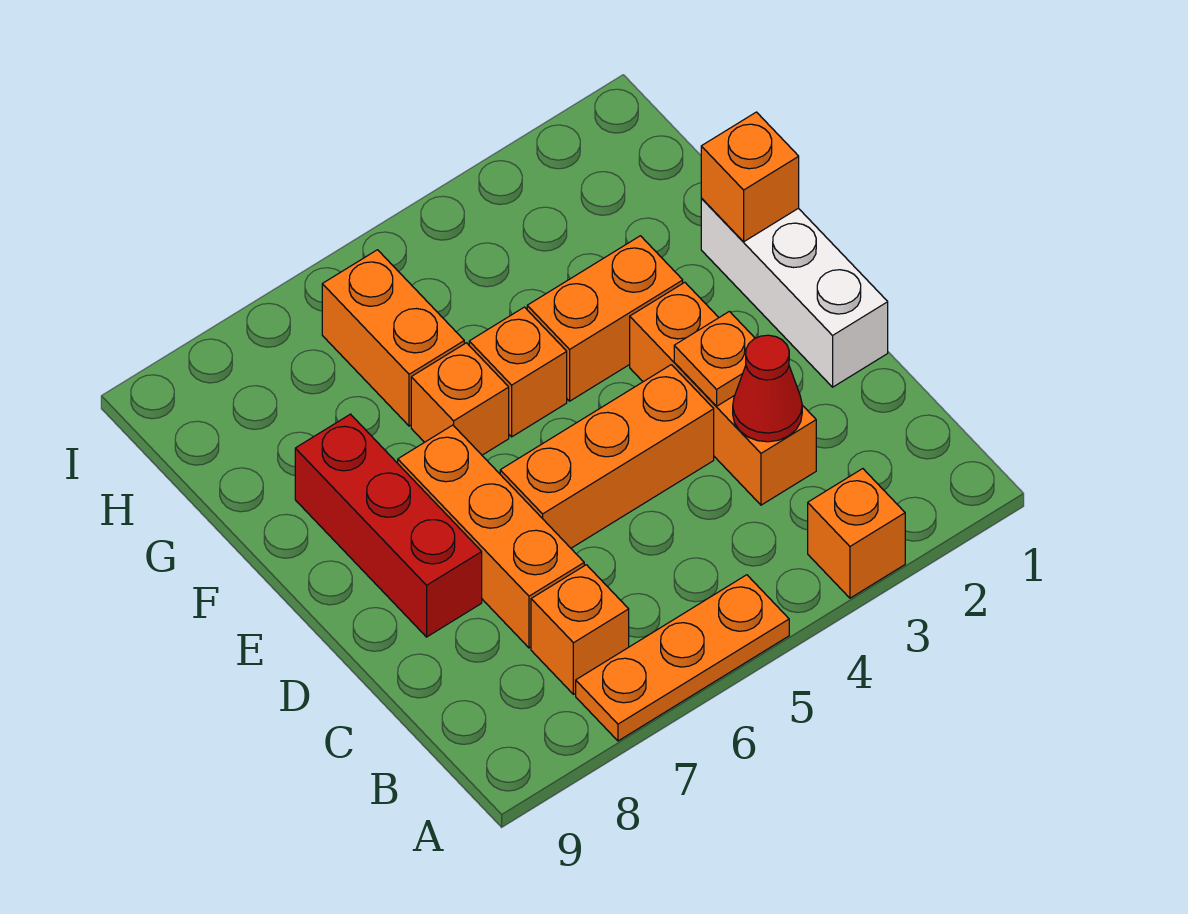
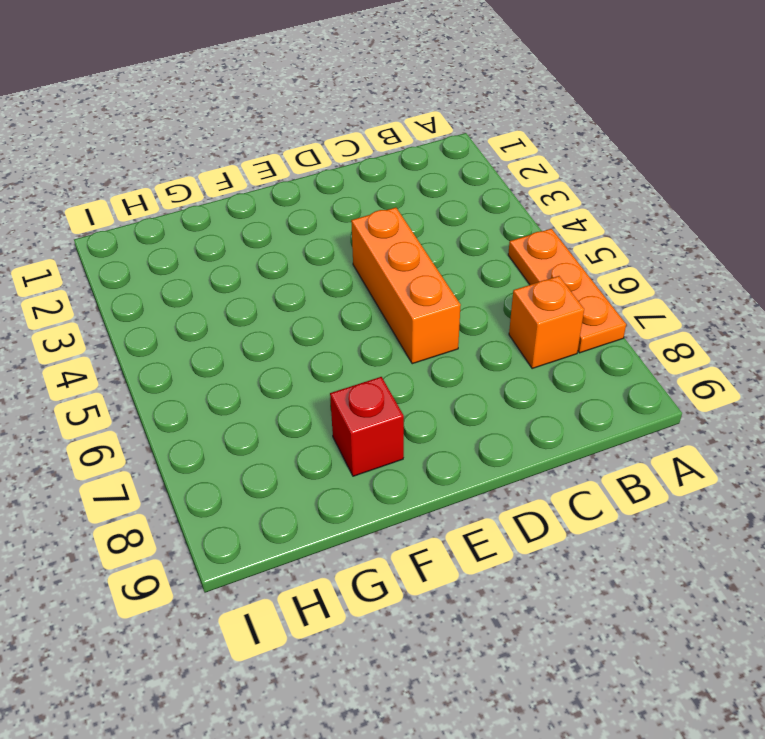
red brick F8 level 1 -> red brick D8:F8 level 1
none -> orange brick A3 level 1
none -> orange brick C3:E3 level 1
none -> orange brick C7:E7 level 1

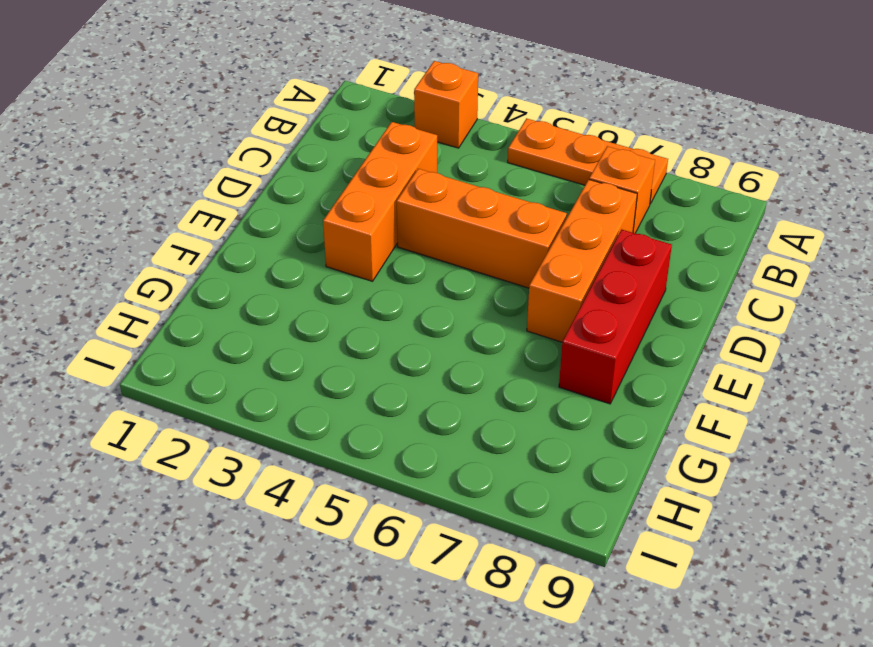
none -> white brick D1:F1 level 1
none -> orange brick F3:F4 level 1
none -> orange brick F5 level 1

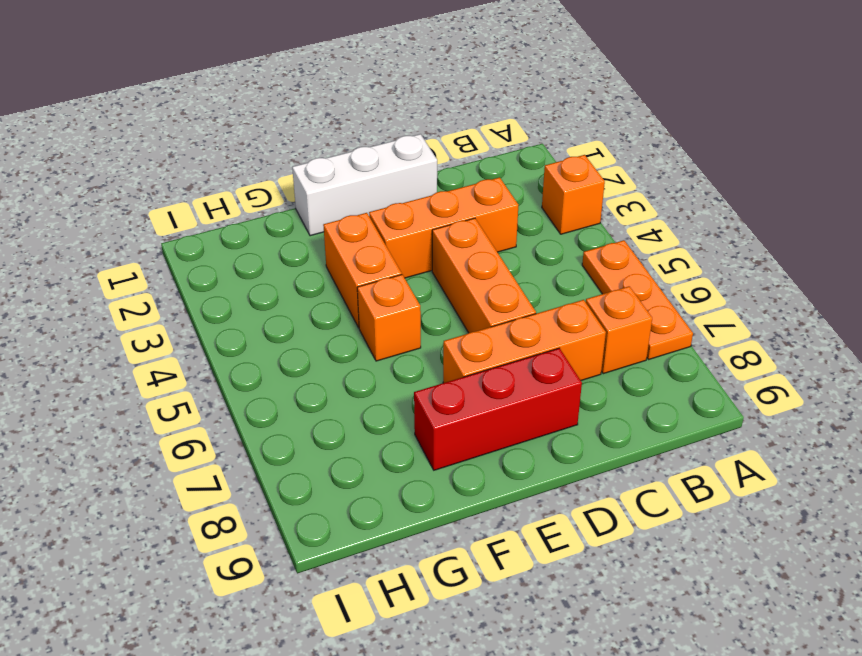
none -> orange brick F6 level 1
none -> orange brick G6:H6 level 1
none -> red cone C3 level 2

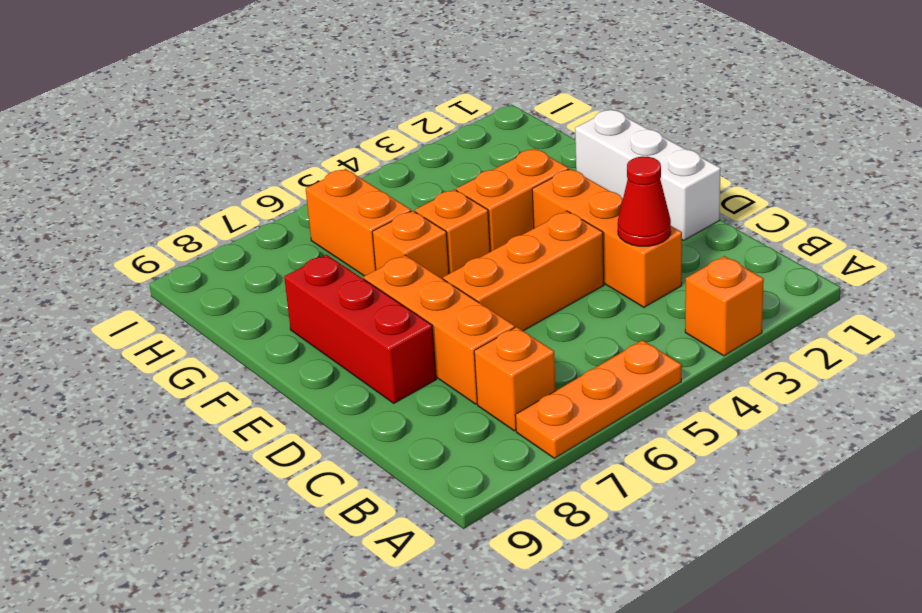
none -> orange plate D3 level 2
none -> orange brick F1 level 2

